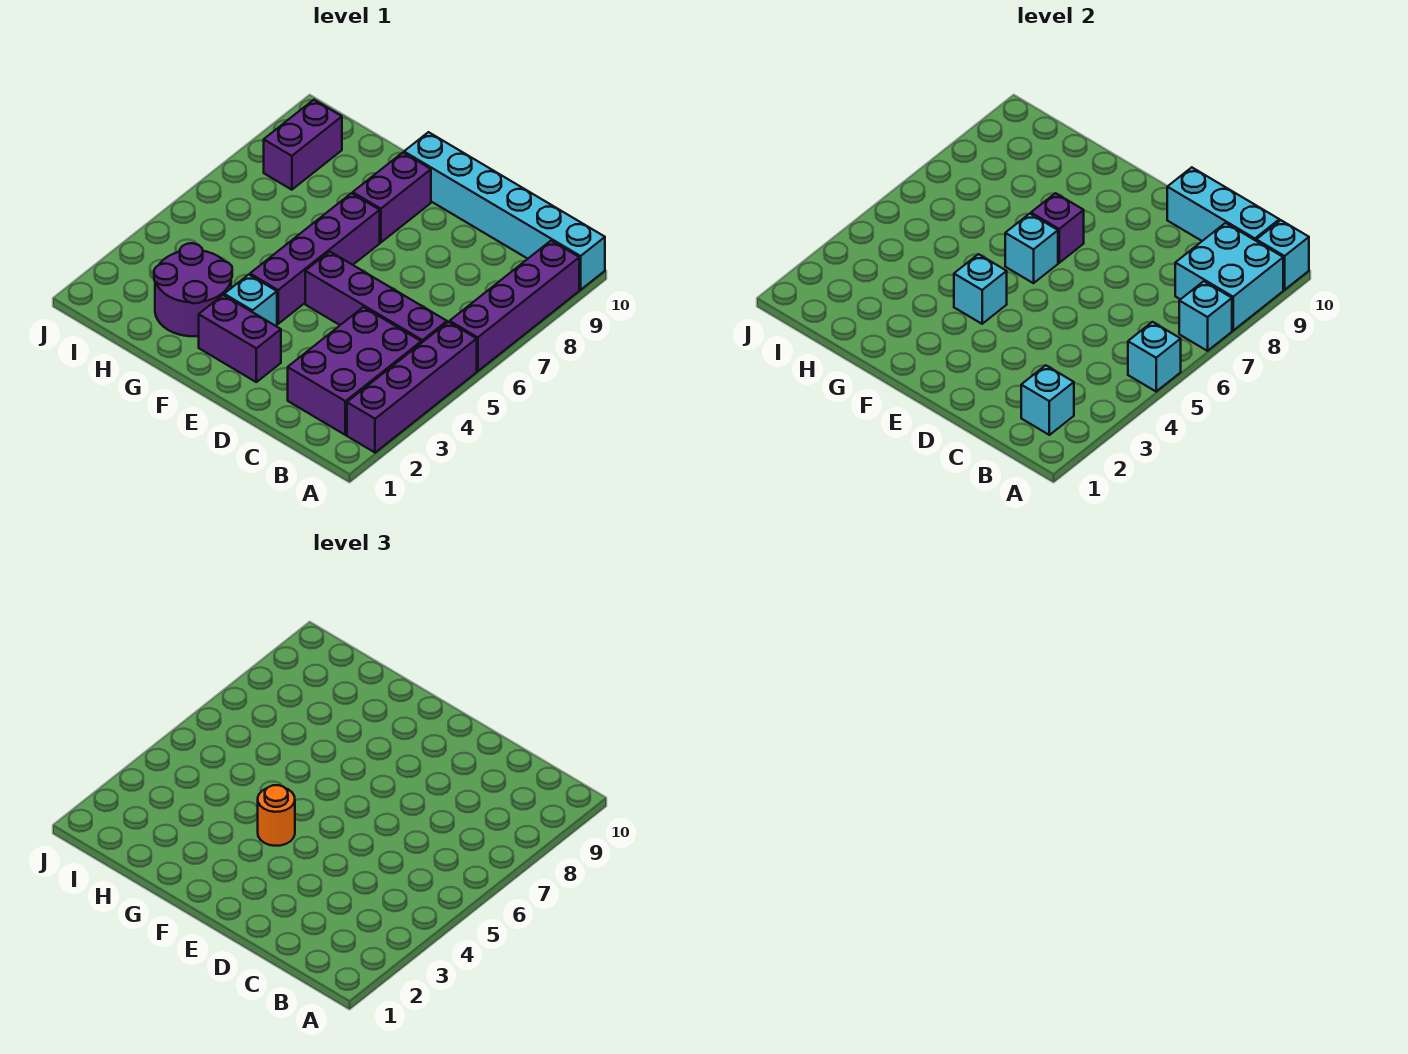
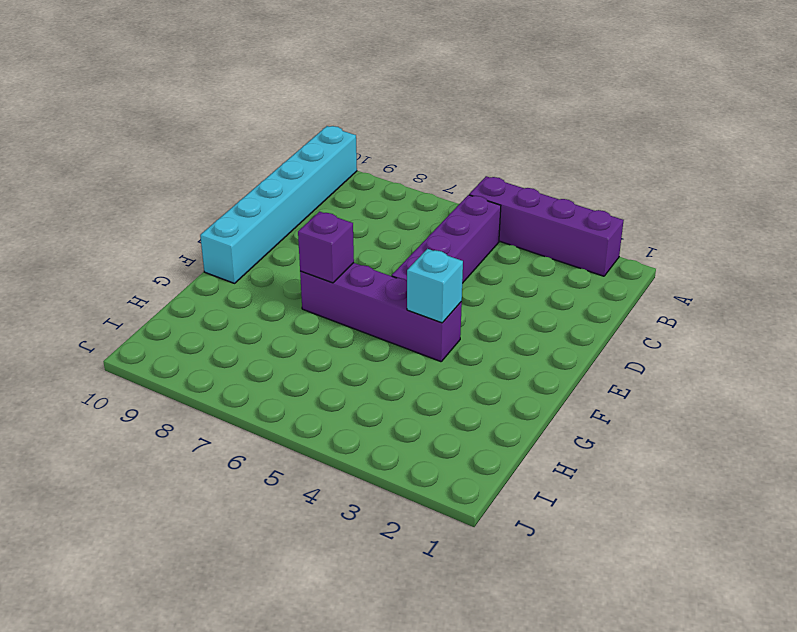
none -> purple brick A6:A9 level 1
none -> purple brick B2:C4 level 1
none -> purple brick E2:F2 level 1

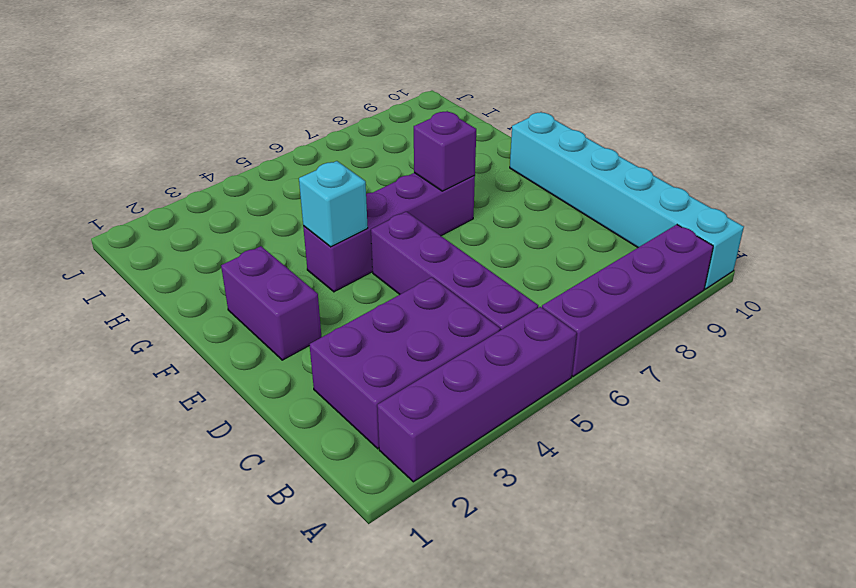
none -> cyan brick F3 level 1
none -> purple brick F8:F9 level 1
none -> purple round brick G2:H3 level 1

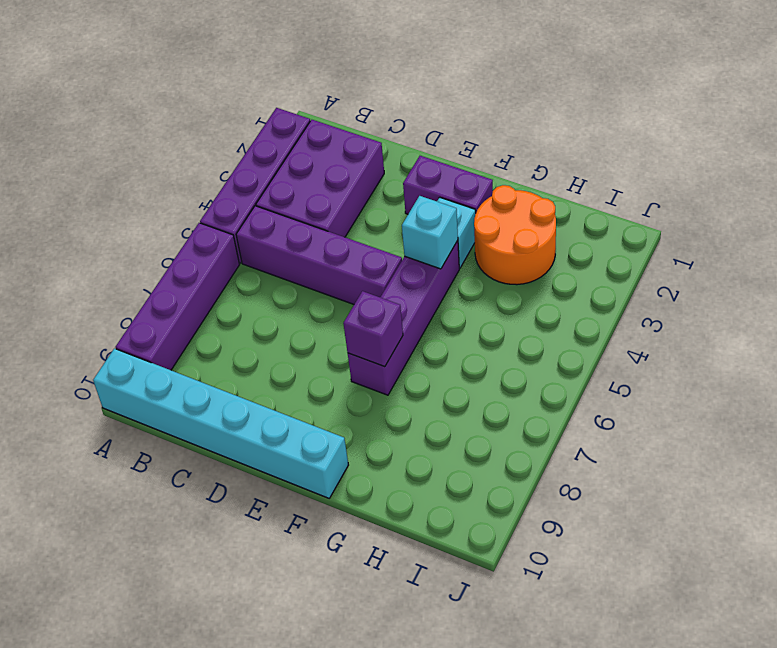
orange round brick G2:H3 level 1 -> purple round brick G2:H3 level 1
none -> purple brick F8:F9 level 1
none -> purple brick I8:I9 level 1
none -> cyan brick A5 level 2

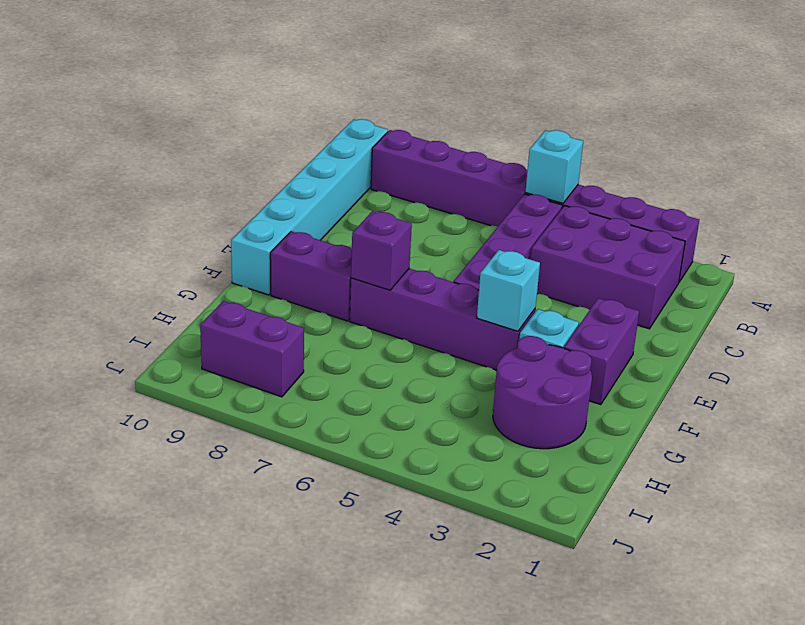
none -> cyan brick A7 level 2
none -> cyan brick A8:B9 level 2
none -> cyan brick A10 level 2

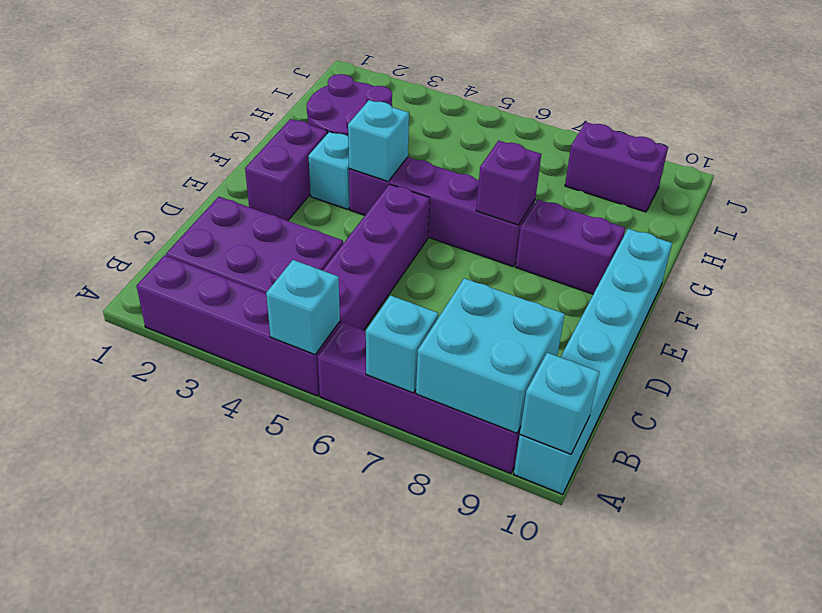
none -> cyan brick B2 level 2
none -> cyan brick B10:D10 level 2
none -> cyan brick F6 level 2

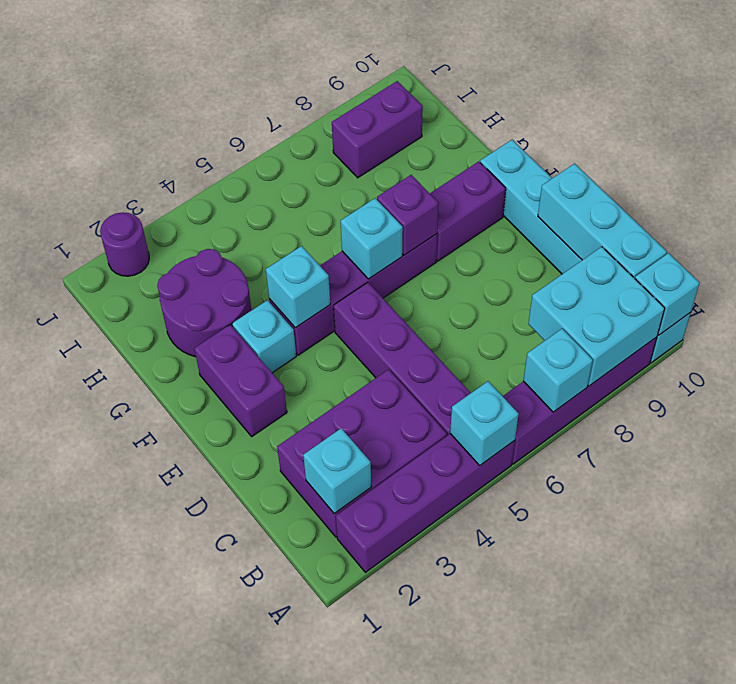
purple round brick J2 level 1 -> none
none -> orange round brick F4 level 3

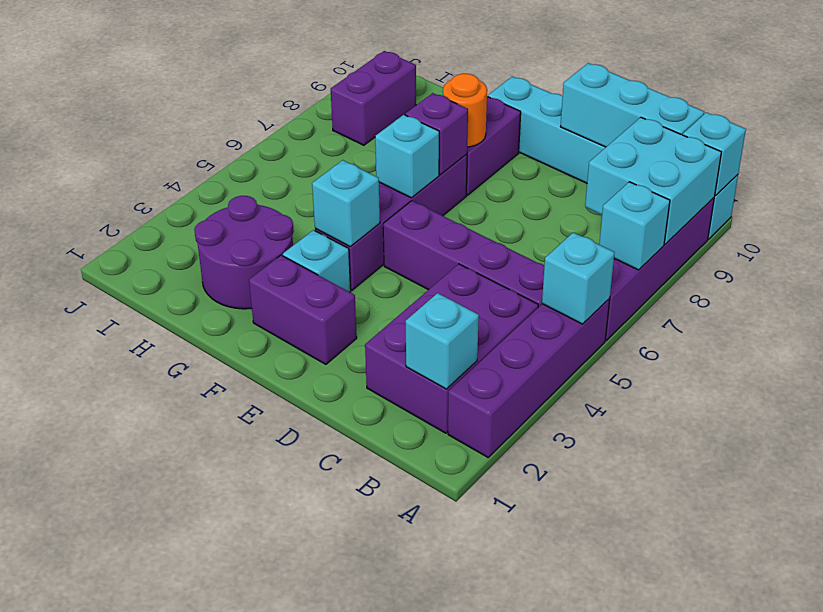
orange round brick F8 level 2 -> orange round brick F4 level 3

